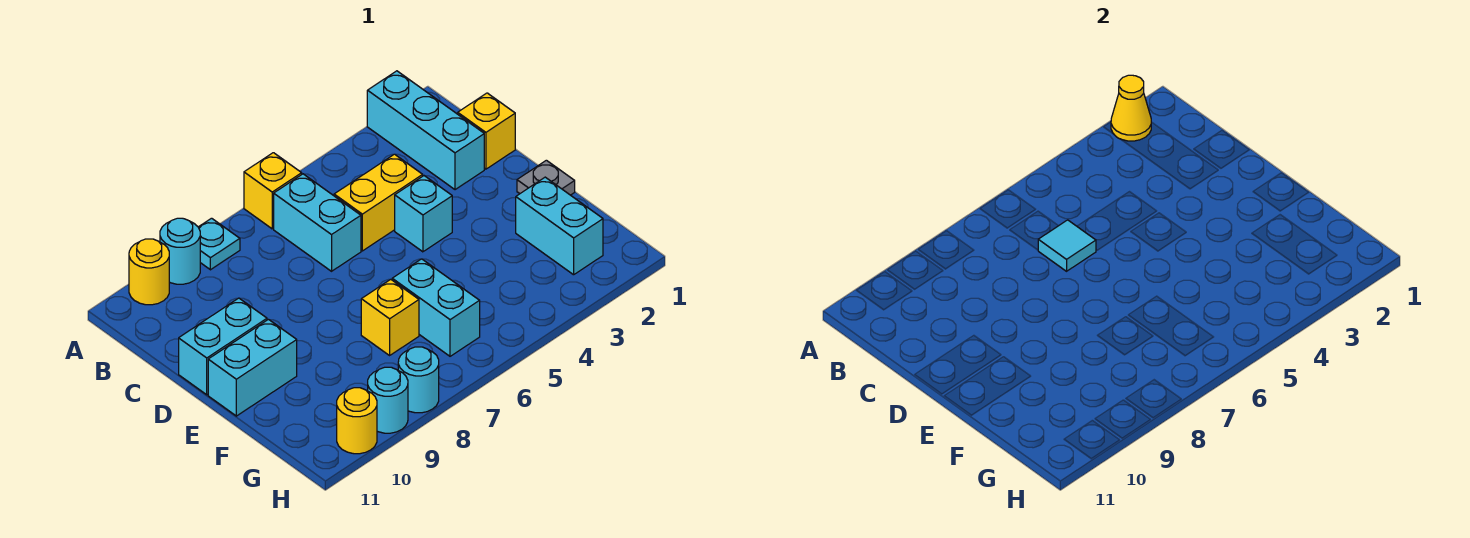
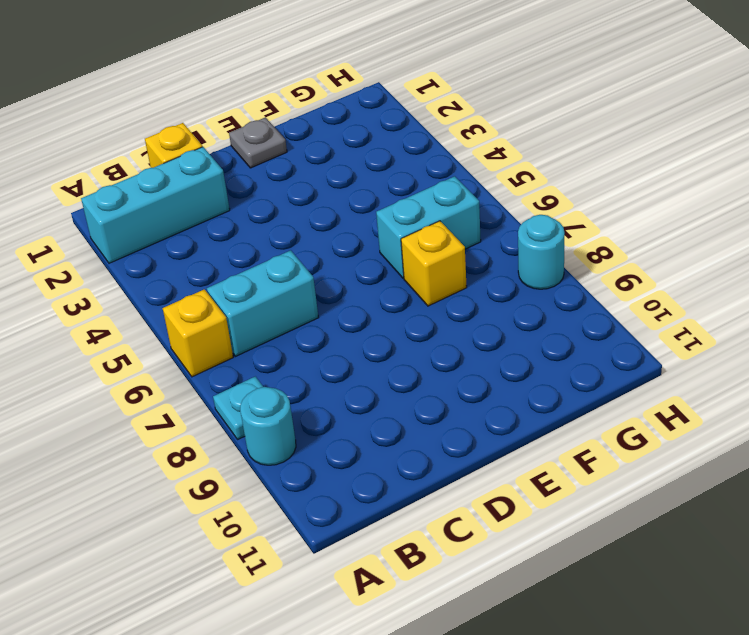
none -> yellow round brick A10 level 1
none -> yellow brick C4:C5 level 1
none -> cyan brick D4 level 1

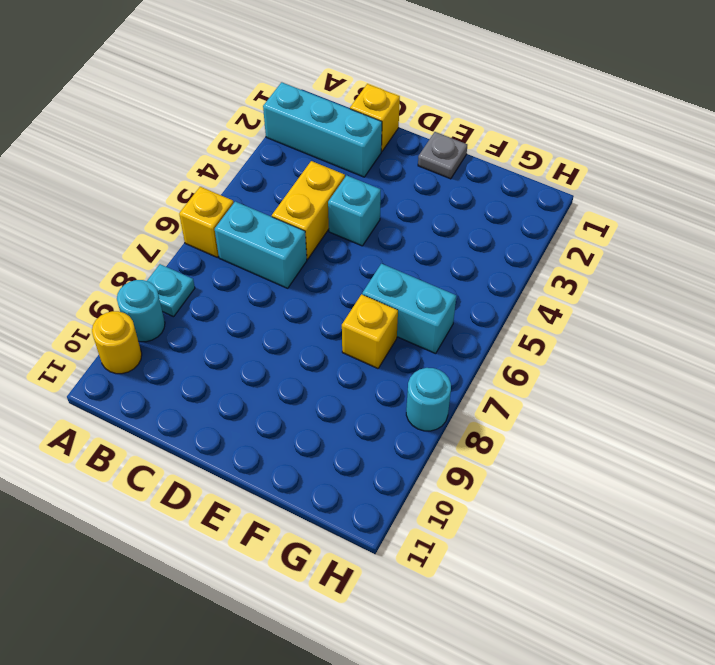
none -> cyan brick D10:D11 level 1
none -> cyan brick E10:E11 level 1
none -> cyan brick F2:G2 level 1

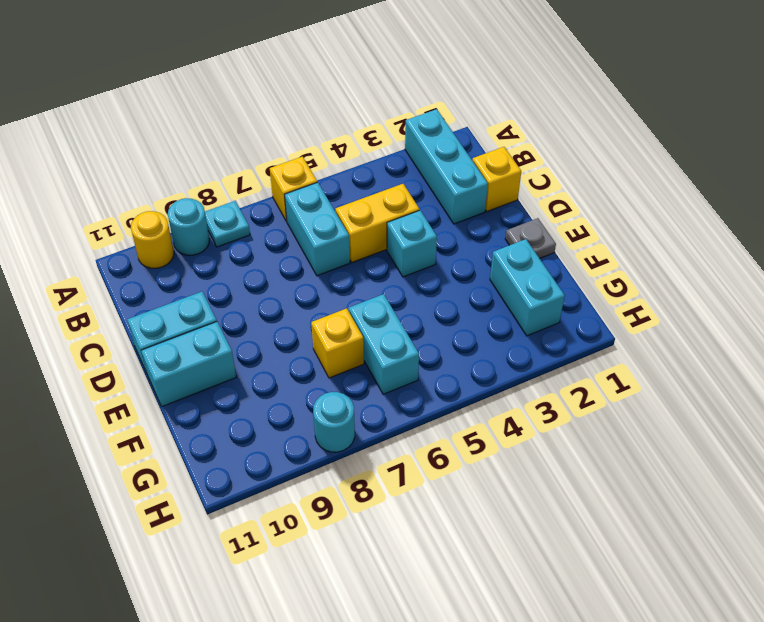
none -> cyan round brick H9 level 1
none -> yellow round brick H10 level 1
none -> yellow cone A2 level 2

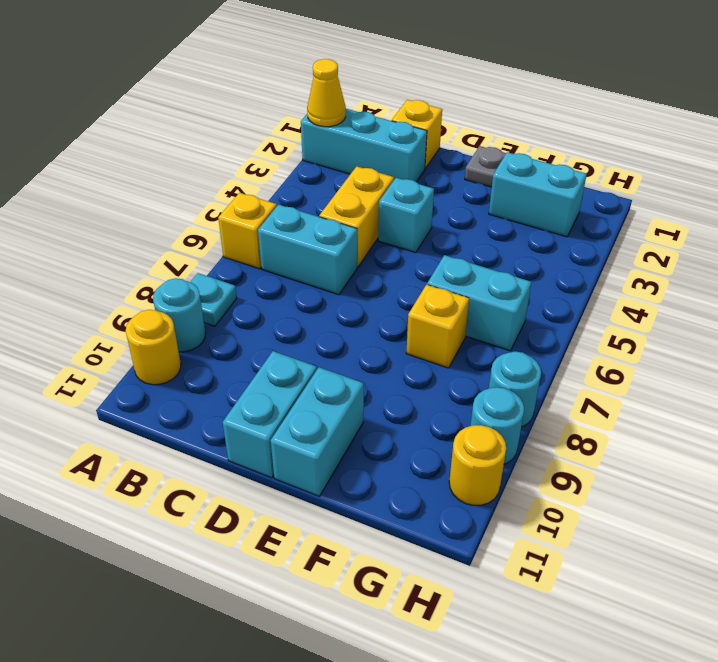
none -> cyan tile C6 level 2

